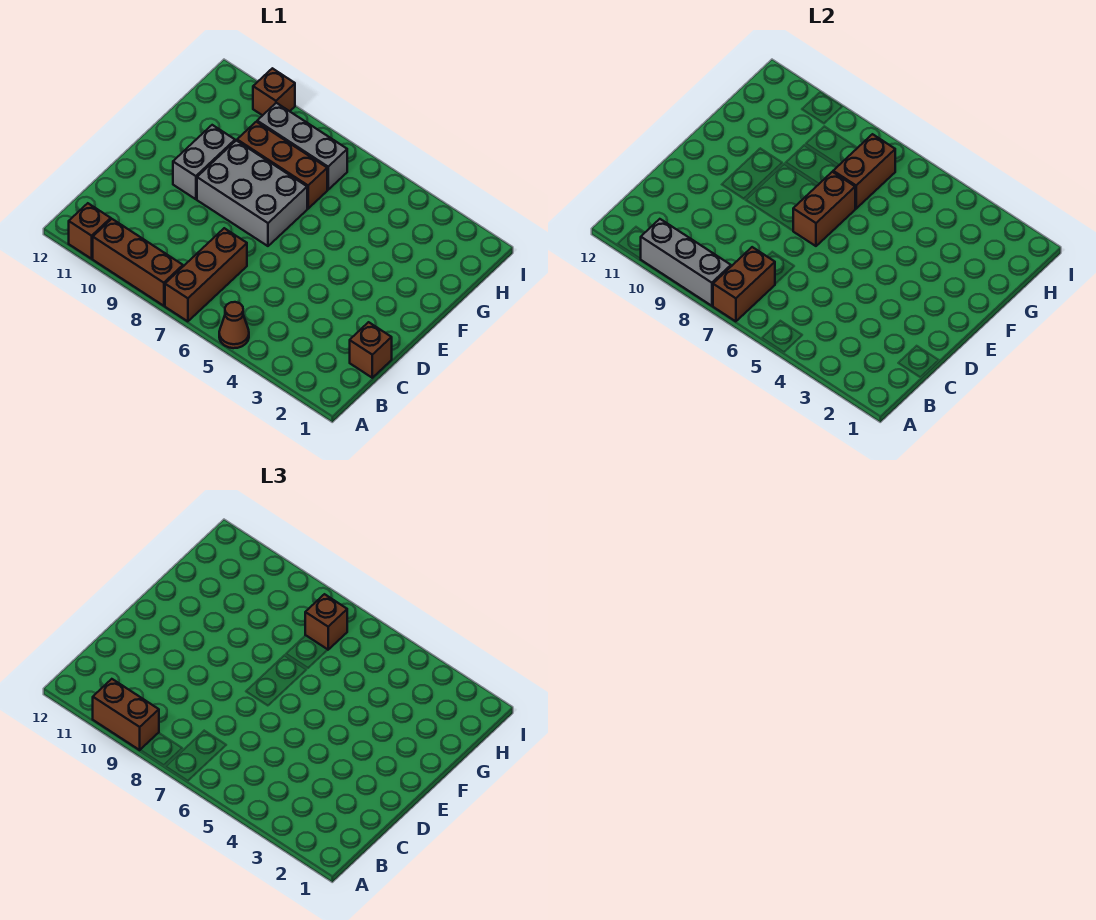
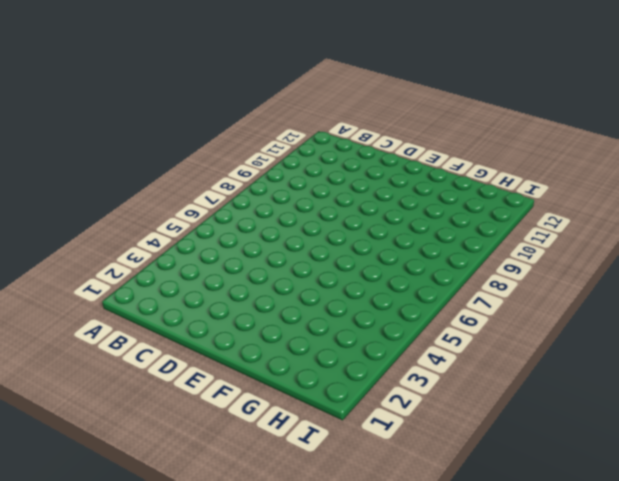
none -> brown cone A5 level 1
none -> brown brick A7:C7 level 1
none -> brown brick A8:A10 level 1

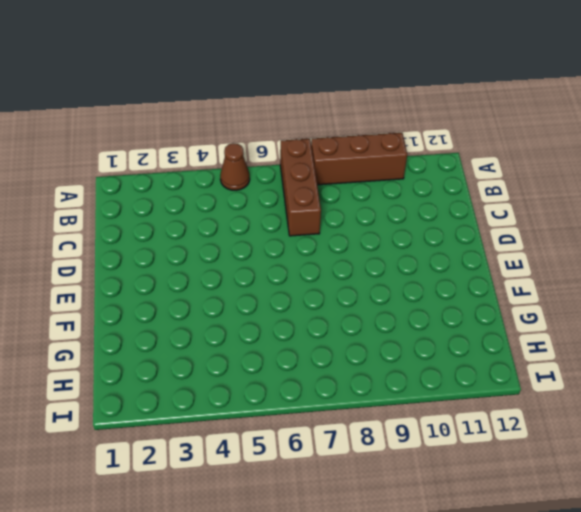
none -> brown brick A11 level 1
none -> brown brick C1 level 1
none -> grey brick E7:F9 level 1

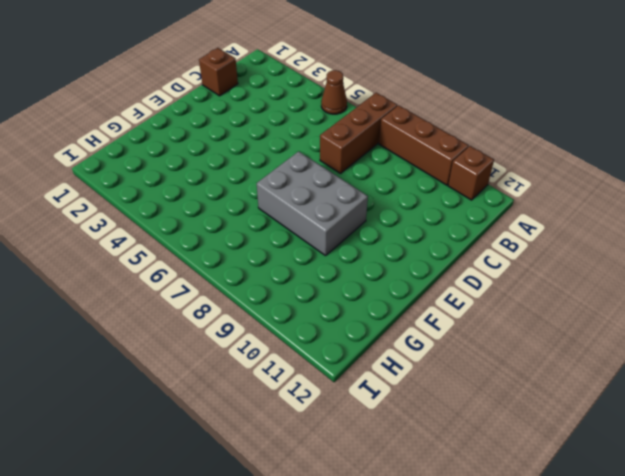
none -> grey brick E10:F10 level 1
none -> brown brick G7:G9 level 1
none -> grey brick H7:H9 level 1

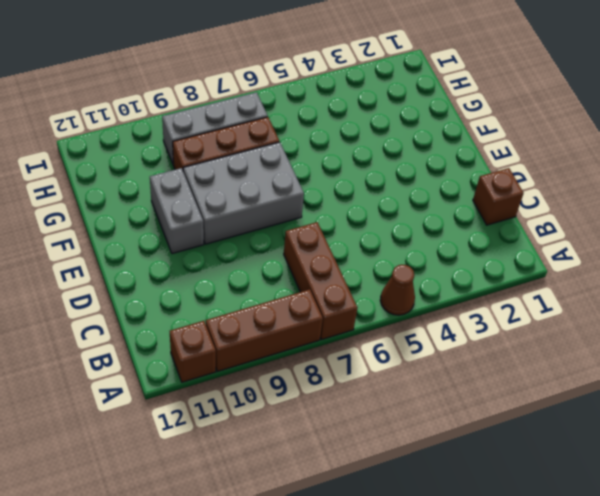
none -> brown brick I10 level 1
none -> brown brick A7:B7 level 2
none -> grey brick A8:A10 level 2

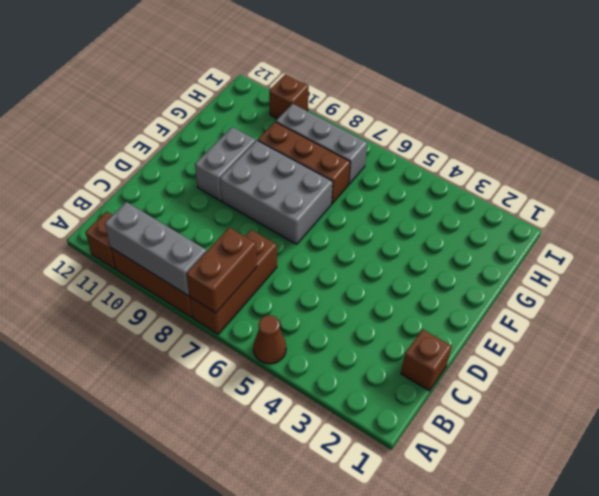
none -> brown brick E7:F7 level 2
none -> brown brick G7:H7 level 2
none -> brown brick A9:A10 level 3

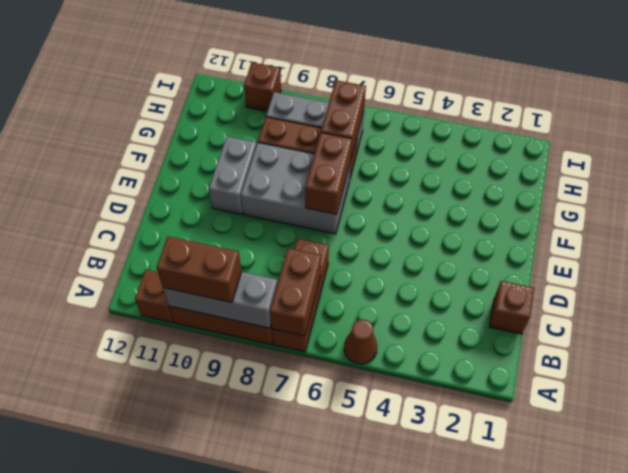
none -> brown brick H7 level 3

